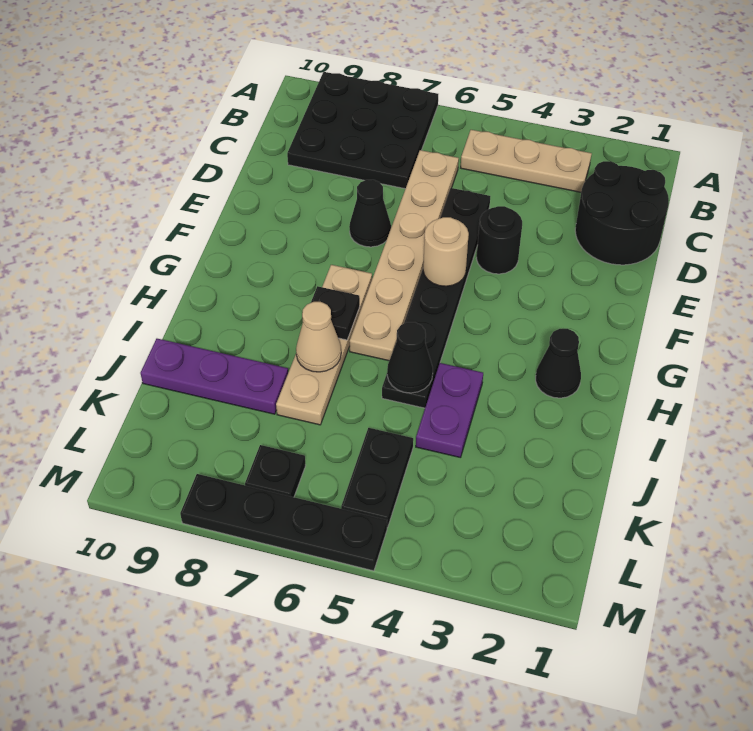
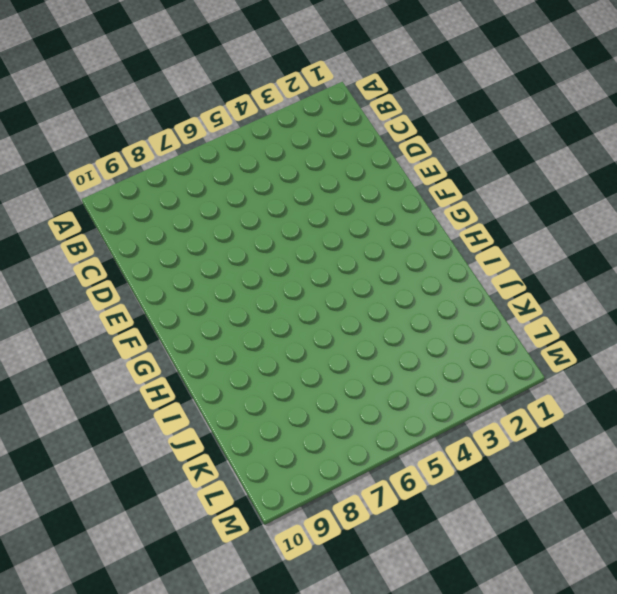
none -> black plate A7:C9 level 1
none -> tan plate B3:B5 level 1
none -> black round brick C1:D2 level 1

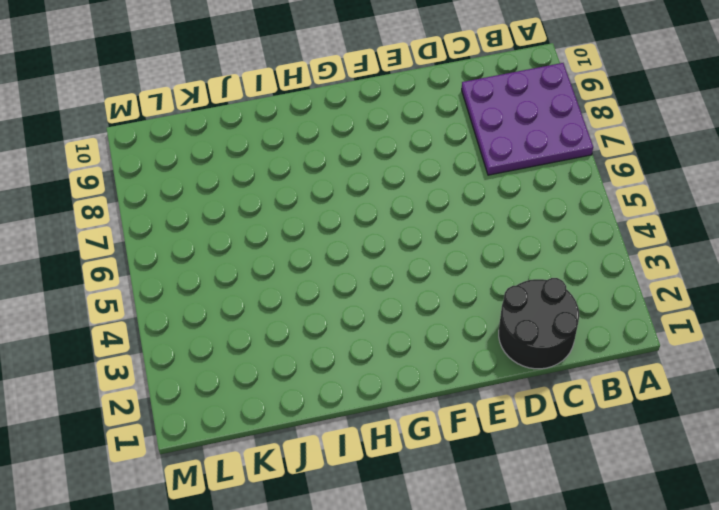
purple plate A7:C9 level 1 -> black plate A7:C9 level 1
none -> tan plate B3:B5 level 1
none -> tan plate C6:H6 level 1
none -> black plate D5:I5 level 1

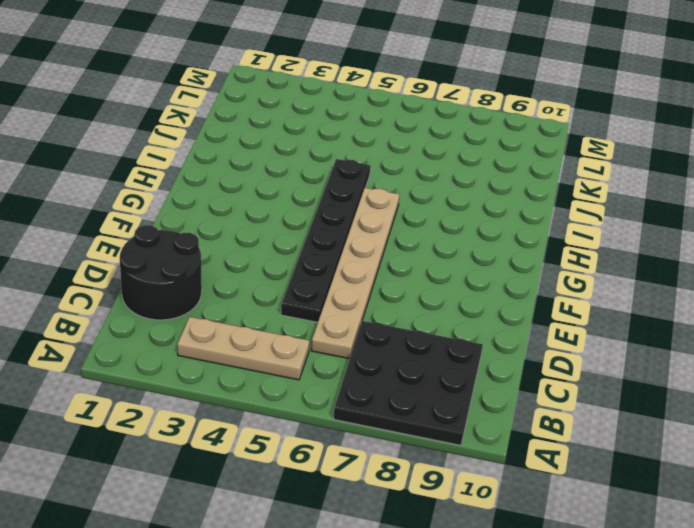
none -> black round brick E4 level 1
none -> black cone E7 level 1
none -> tan plate G7:J7 level 1

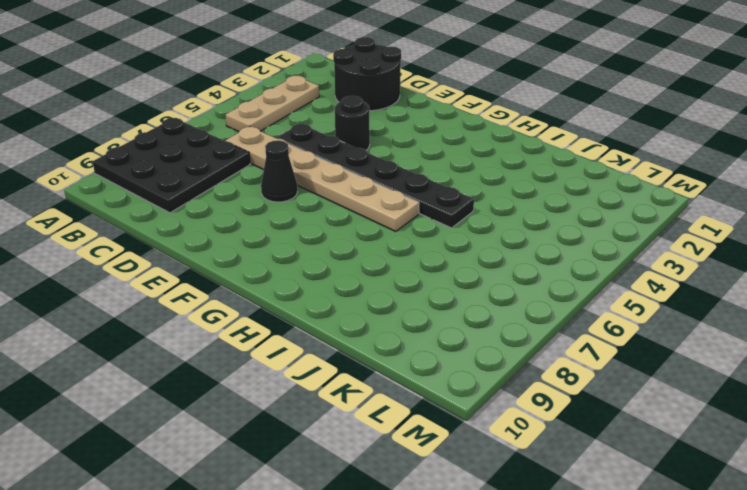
none -> tan plate G7:J7 level 1
none -> black cone H2 level 1
none -> purple plate I4:J4 level 1

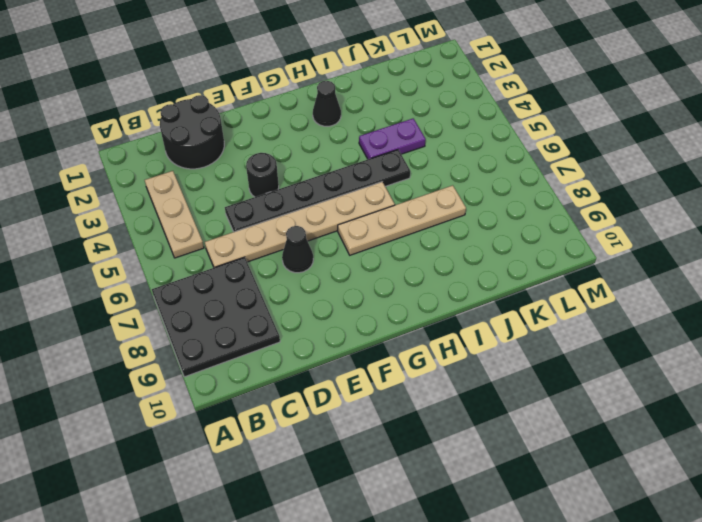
none -> purple plate J8:J10 level 1
none -> black plate K5:L5 level 1
none -> black plate L7 level 1

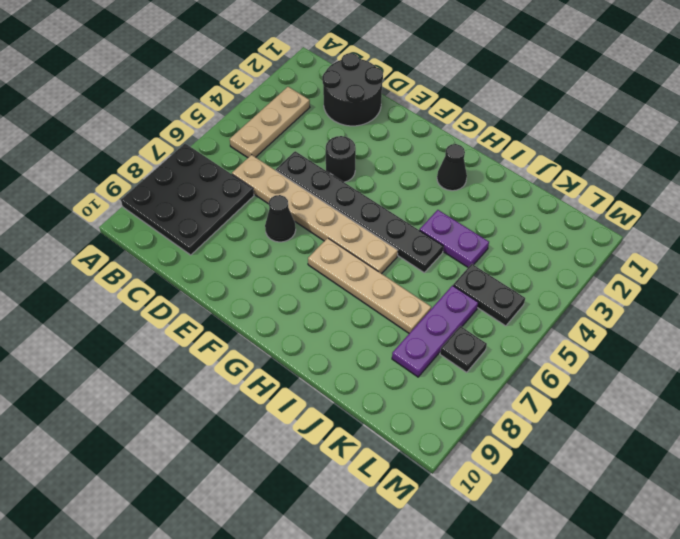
purple plate K6:K8 level 1 -> purple plate J8:J10 level 1
none -> black plate M5:M8 level 1
none -> tan round brick F5 level 2
none -> black plate H7 level 2

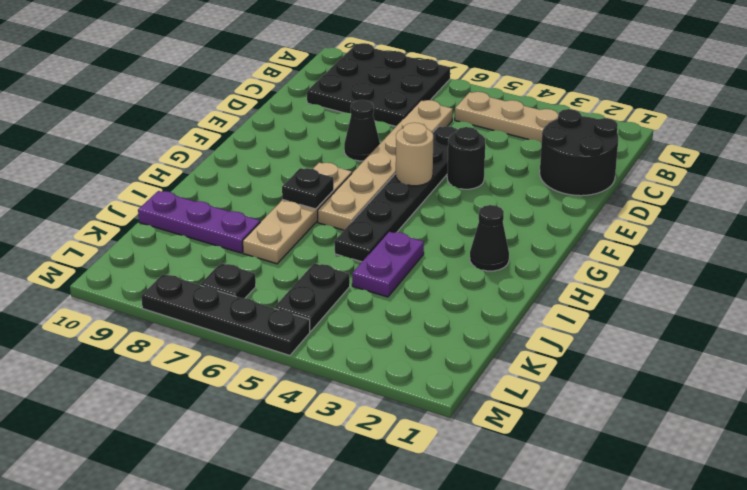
none -> black cone I5 level 2
none -> tan cone I7 level 2

